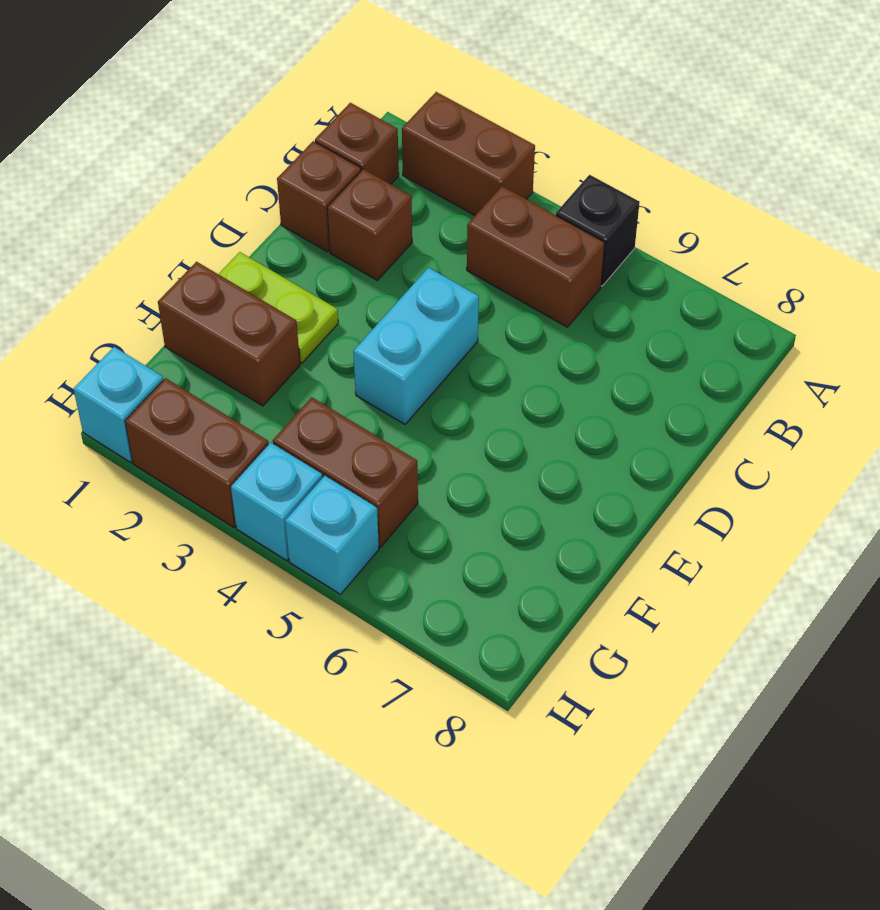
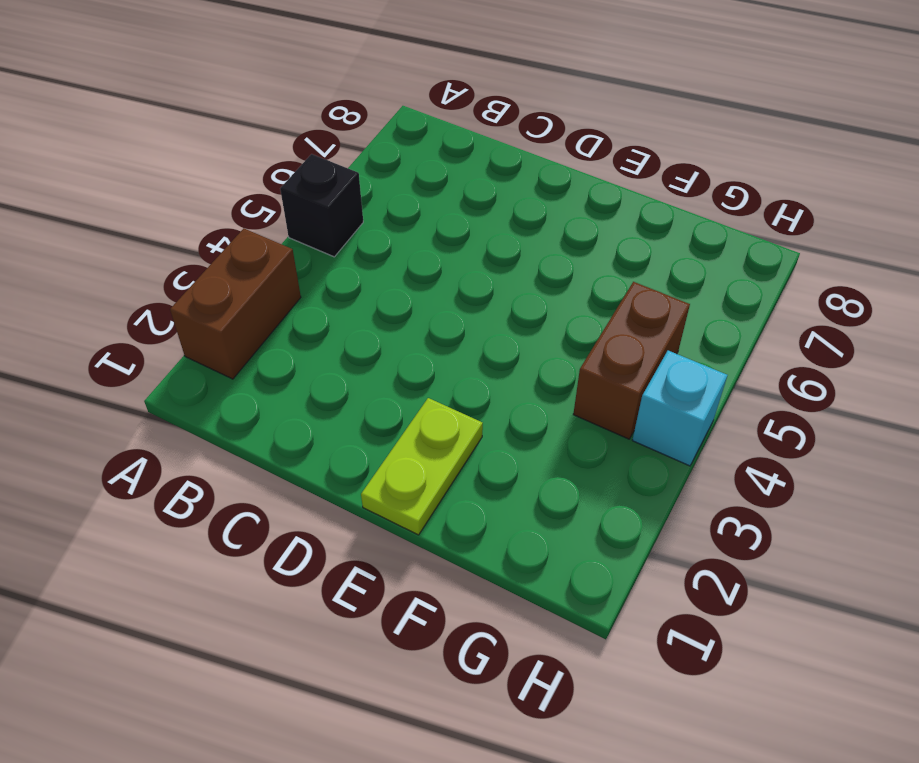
none -> brown brick B1 level 1
none -> brown brick B4:B5 level 1
none -> brown brick C1 level 1

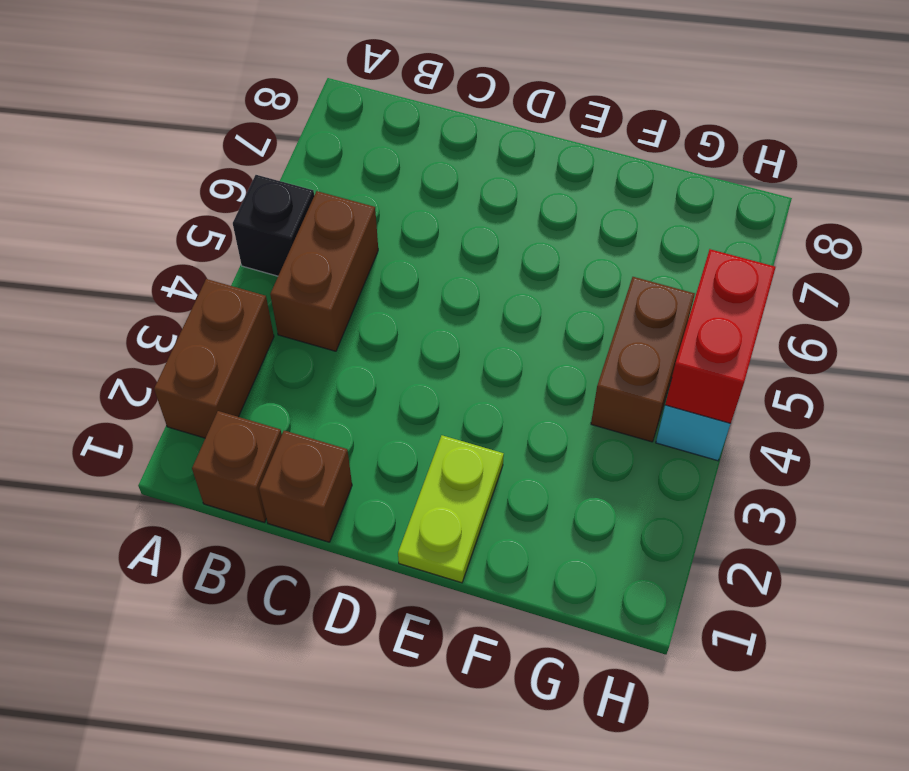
red brick H4:H5 level 2 -> none
none -> brown brick C2 level 1
none -> cyan brick D4:E4 level 1
none -> brown brick F1:F2 level 1

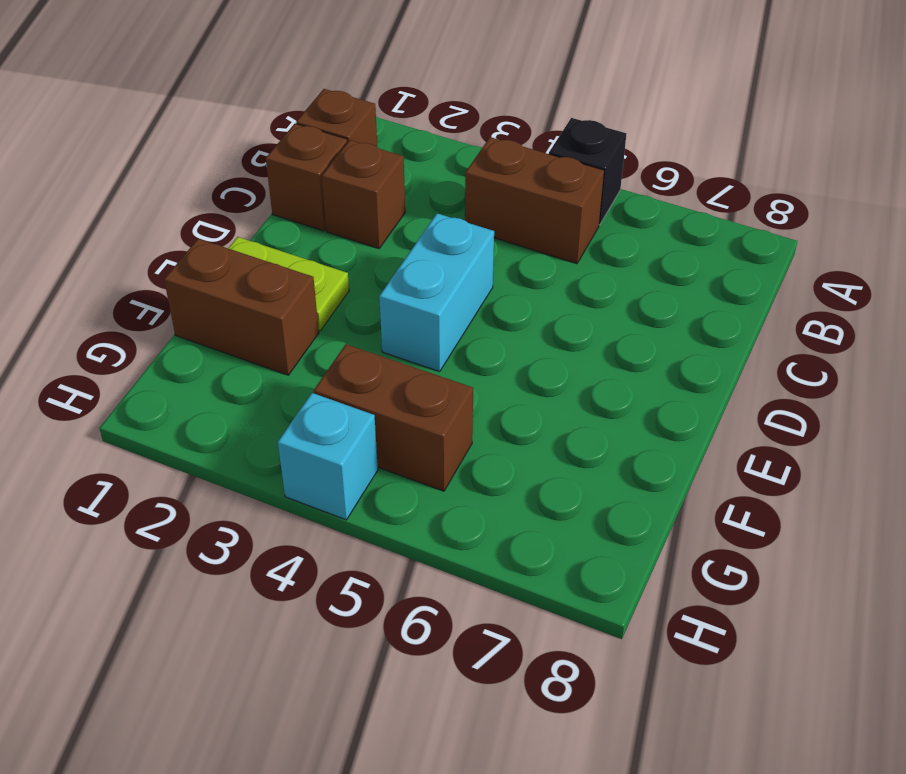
none -> brown brick A2:A3 level 1
none -> cyan brick H1 level 1
none -> brown brick H2:H3 level 1

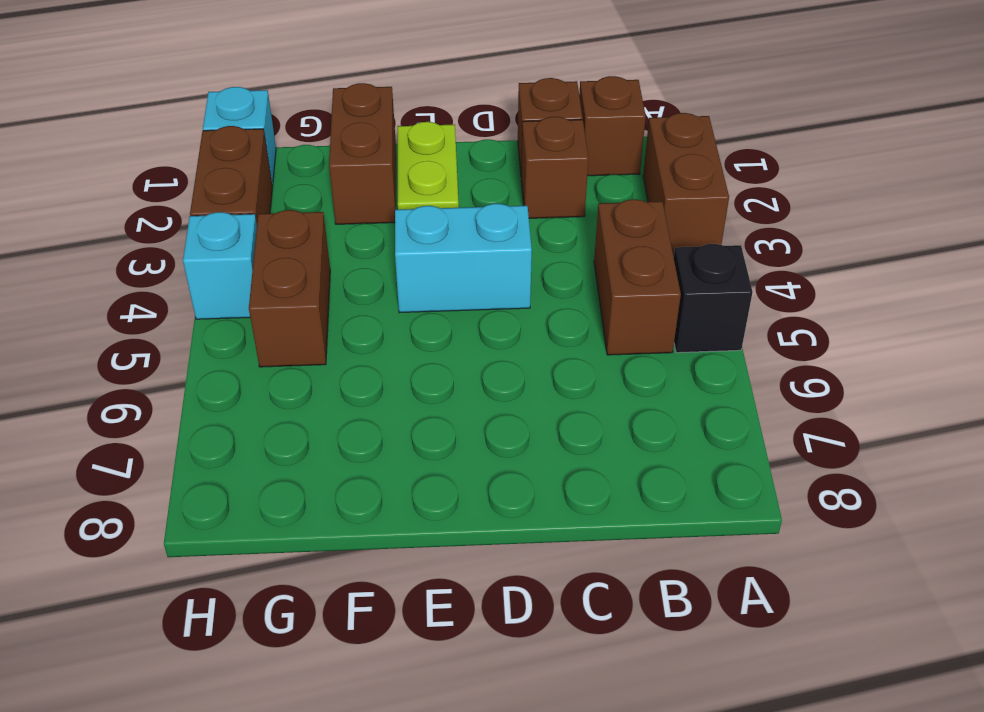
none -> cyan brick H5 level 1

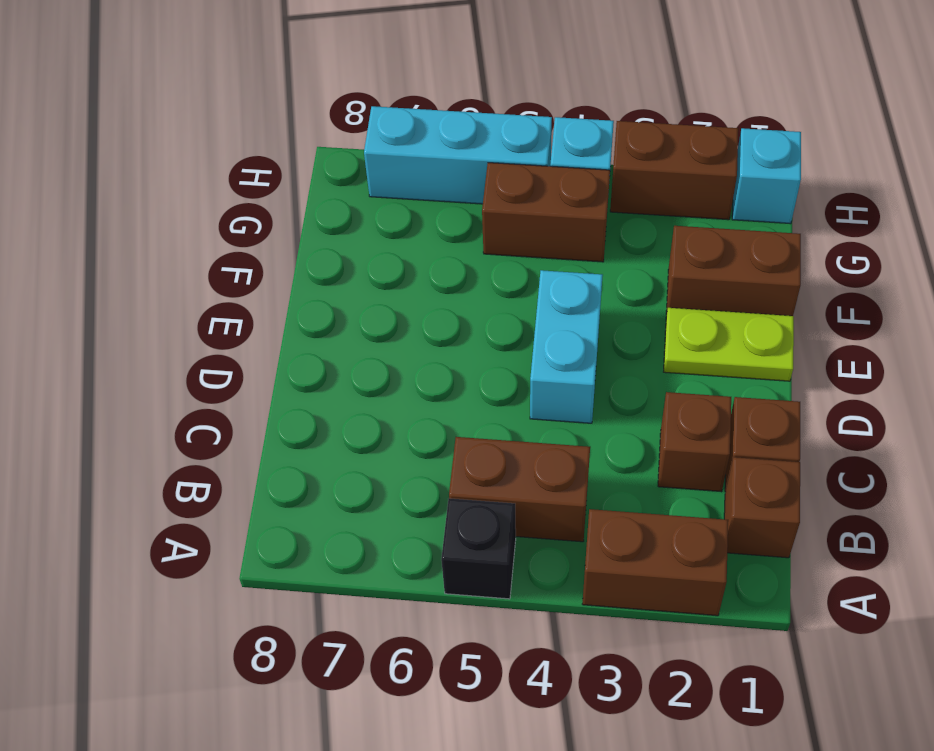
cyan brick H5:H7 level 1 -> cyan brick H5 level 1

